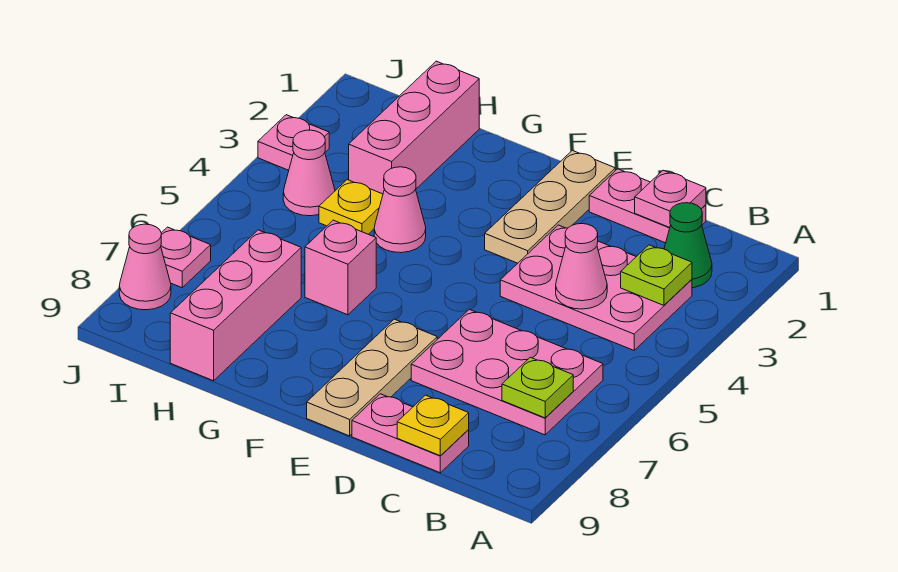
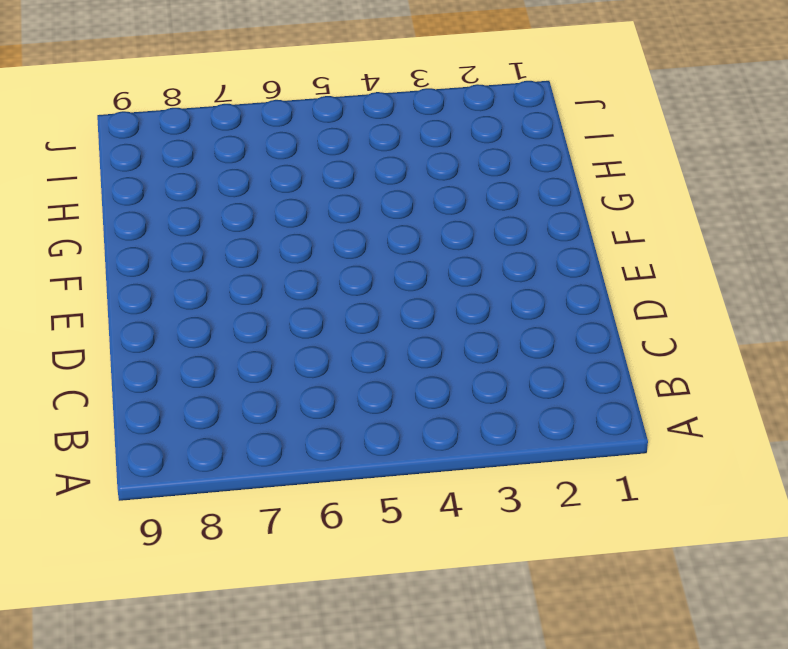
none -> green cone B2 level 1
none -> pink plate B3:D4 level 1
none -> pink plate B6:D7 level 1

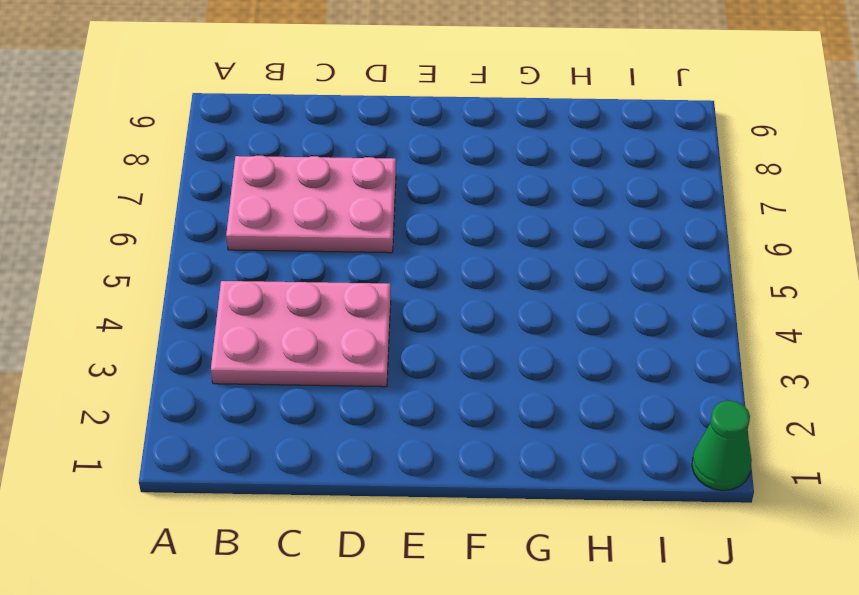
green cone J1 level 1 -> green cone B2 level 1
none -> pink plate C1:D1 level 1
none -> pink plate C9:D9 level 1
none -> tan plate E1:E3 level 1

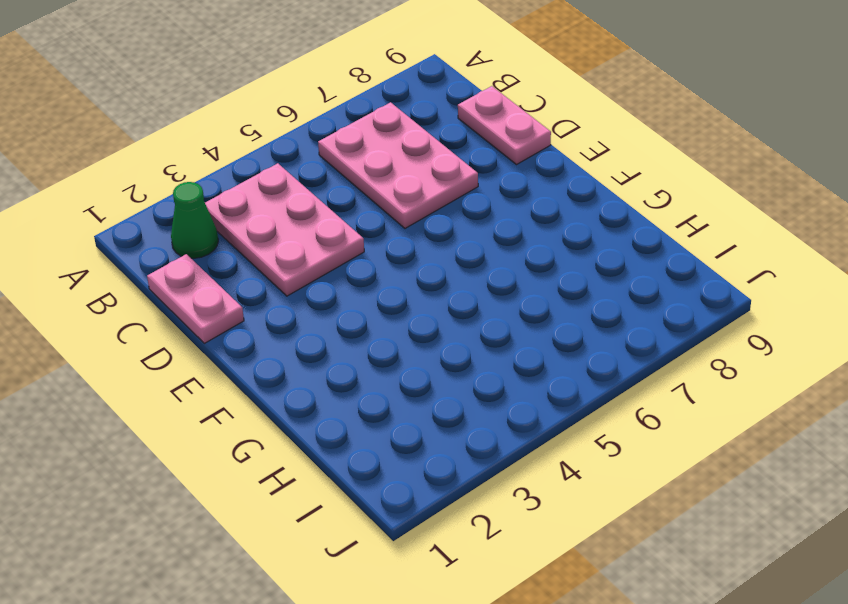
none -> tan plate E1:E3 level 1
none -> tan plate E7:E9 level 1
none -> pink cone G4 level 1

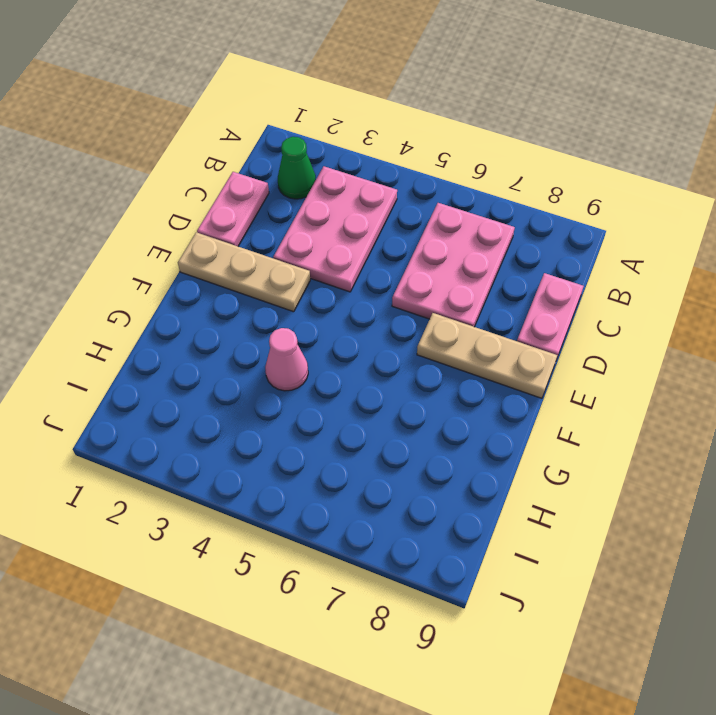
none -> pink brick G6 level 1
none -> pink brick H1:H3 level 1
none -> yellow plate H4 level 1

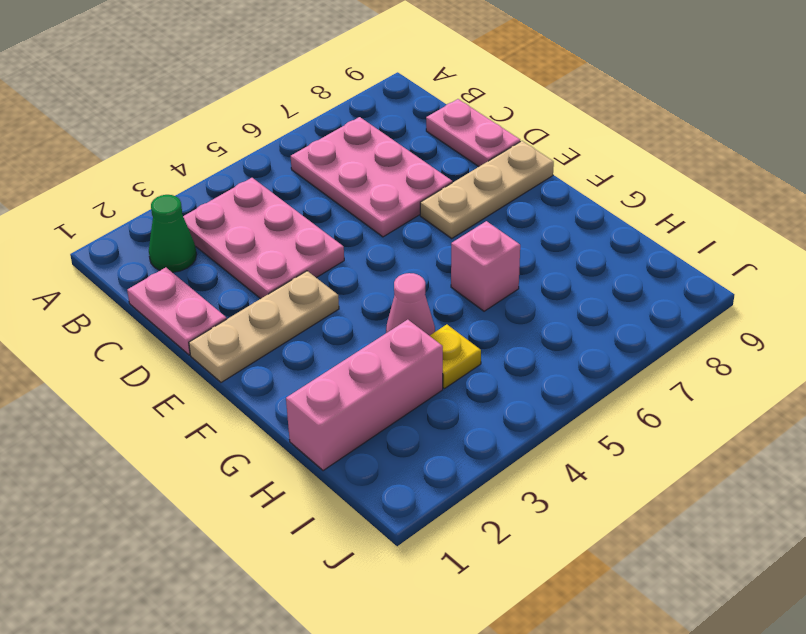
none -> pink brick H7:H9 level 1
none -> pink cone I4 level 1
none -> pink plate J3 level 1

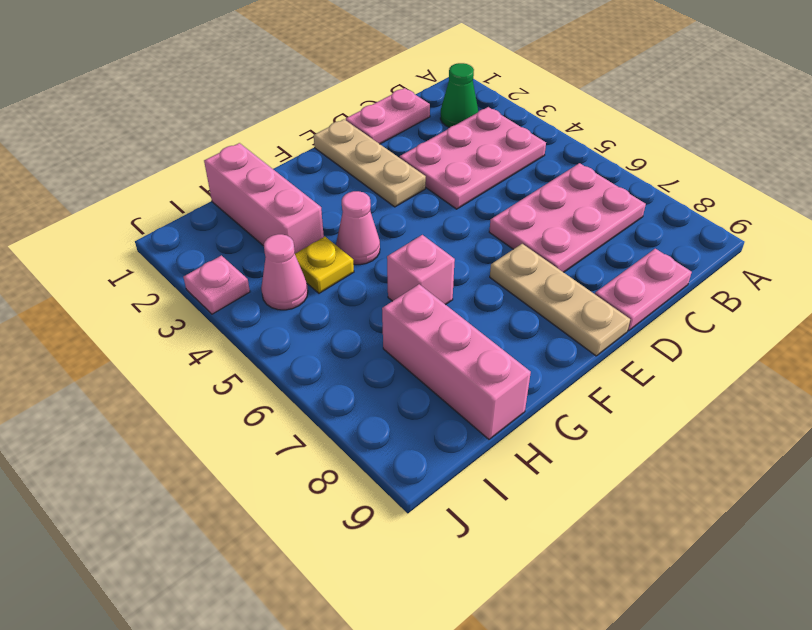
none -> pink plate J7 level 1
none -> pink cone J8 level 1
none -> lime plate B3 level 2

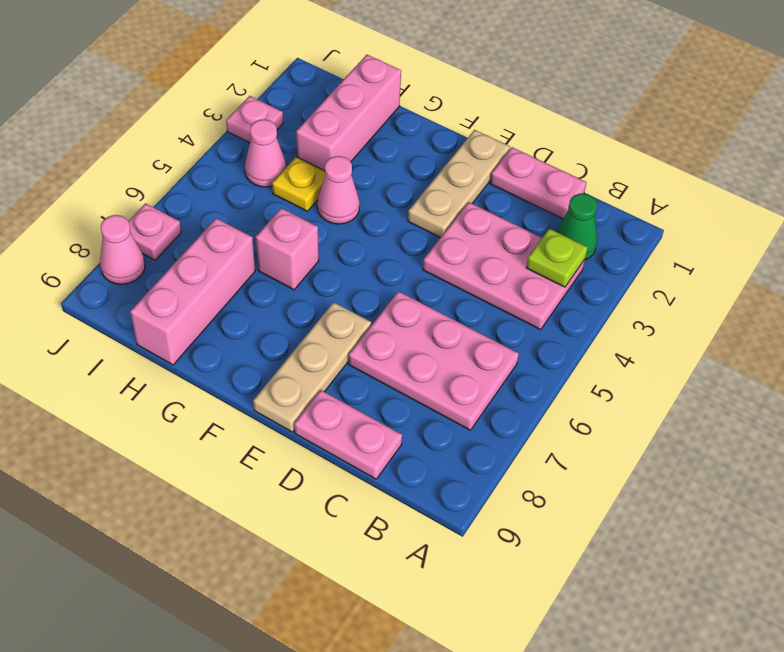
none -> lime plate B7 level 2
none -> pink plate C1 level 2
none -> pink cone C4 level 2

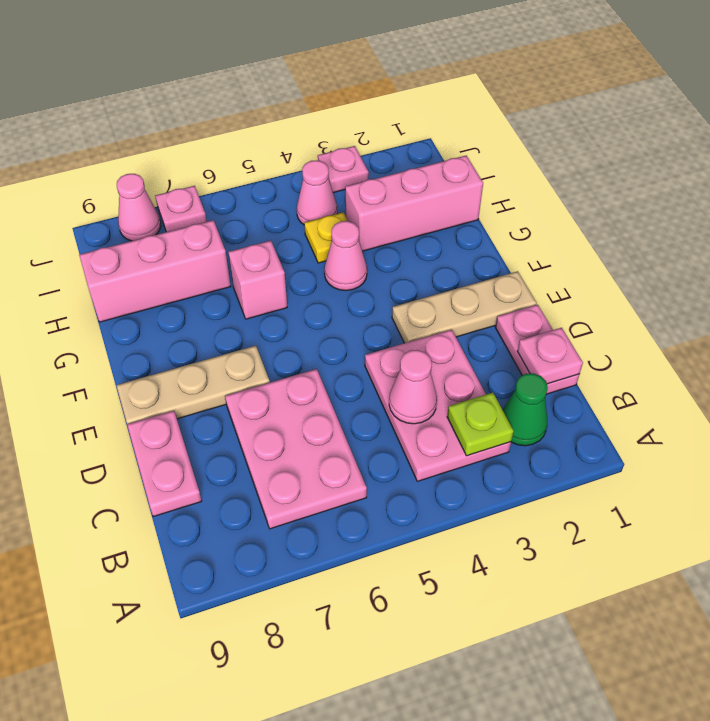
none -> lime plate B7 level 2
none -> yellow plate C9 level 2

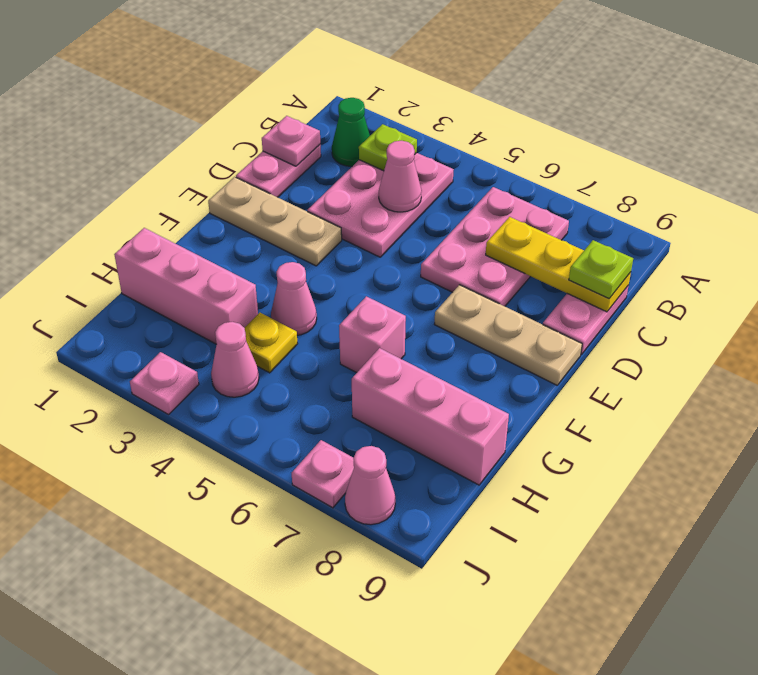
yellow plate C7:C9 level 2 -> yellow plate C9 level 2
lime plate C9 level 3 -> lime plate B7 level 2

